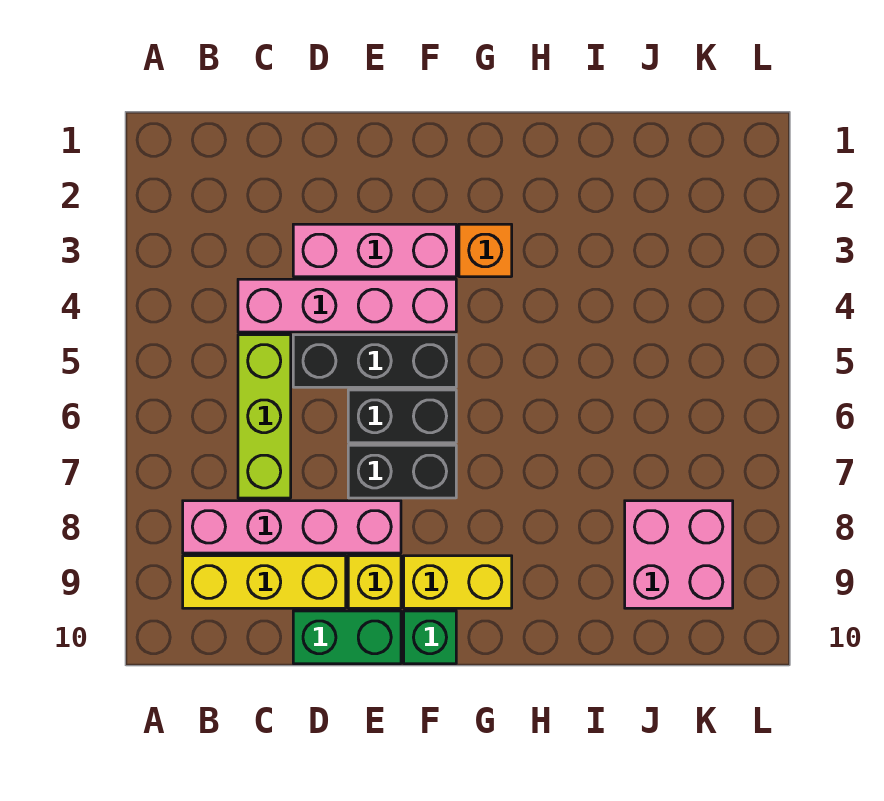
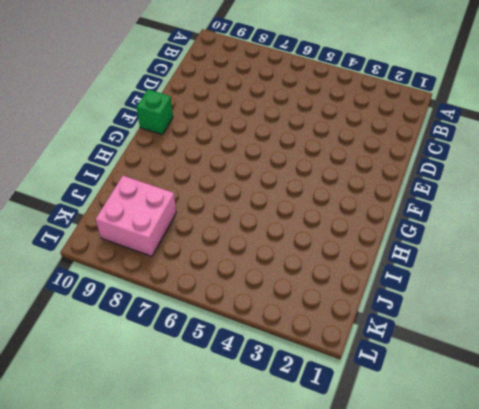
none -> pink brick B8:E8 level 1
none -> yellow brick B9:D9 level 1
none -> pink brick C4:F4 level 1

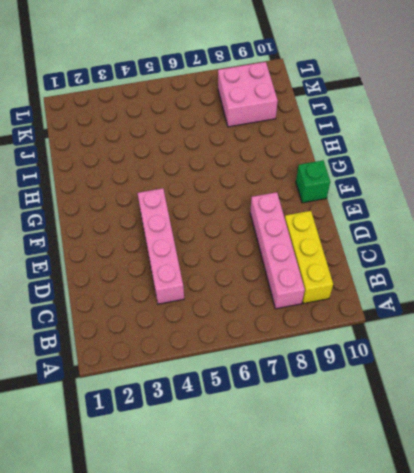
none -> lime brick C5:C7 level 1
none -> pink brick D3:F3 level 1
none -> black brick D5:F5 level 1

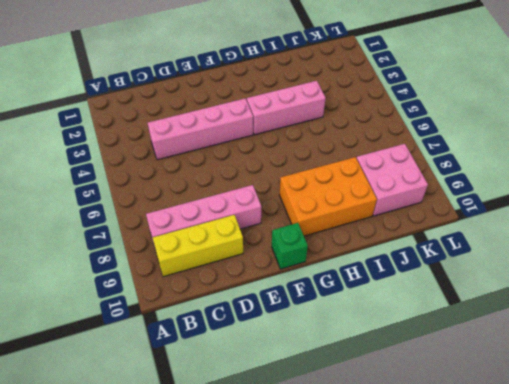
pink brick G4:I4 level 1 -> pink brick D3:F3 level 1
orange brick G8:I9 level 1 -> yellow brick F9:G9 level 1
none -> lime brick C5:C7 level 1
none -> black brick D5:F5 level 1
none -> green brick D10:E10 level 1

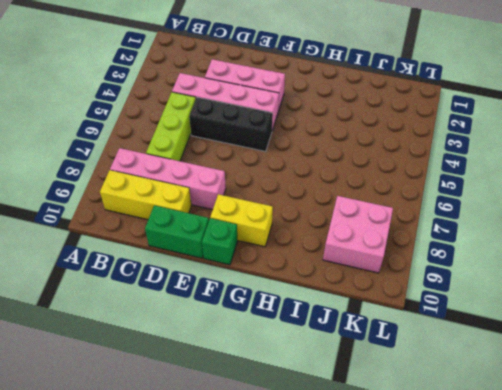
none -> black brick E6:F6 level 1
none -> black brick E7:F7 level 1
none -> yellow brick E9 level 1

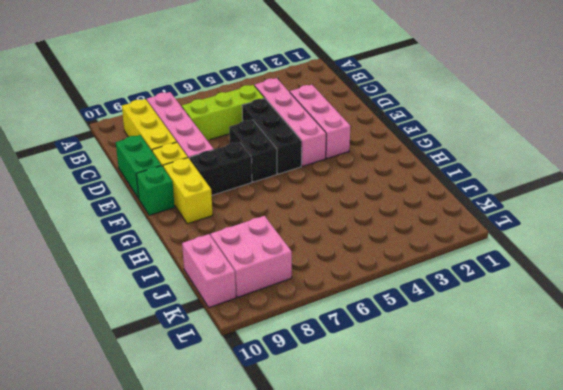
black brick F7:F8 level 1 -> black brick E7:F7 level 1
pink brick J10:K10 level 1 -> none
none -> orange brick G3 level 1

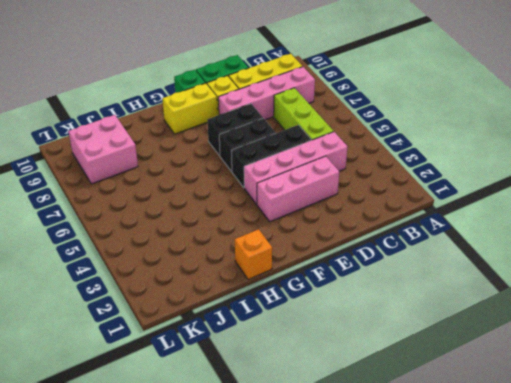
orange brick H1 level 1 -> orange brick G3 level 1

